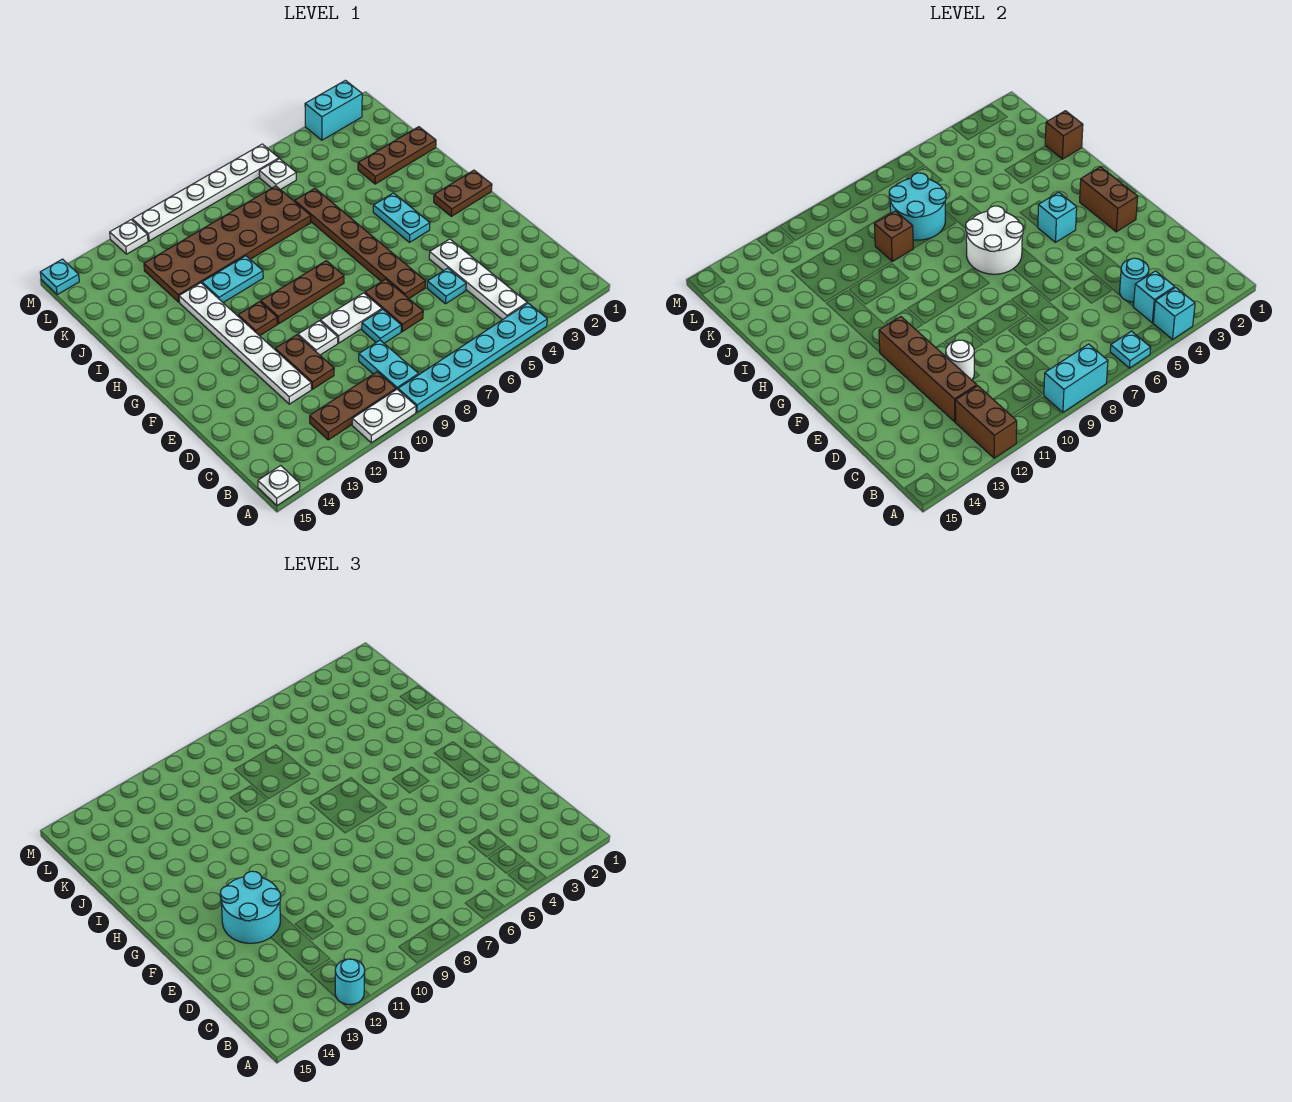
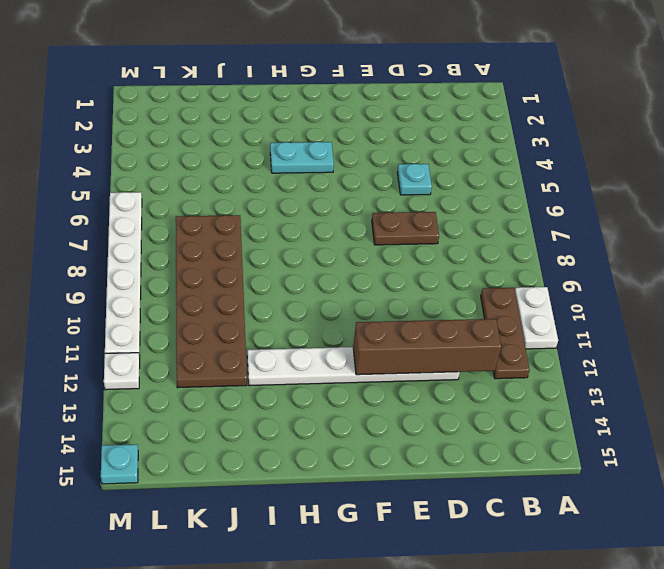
none -> cyan plate A4:A9 level 1
none -> white plate A15 level 1
none -> white plate B4:E4 level 1
none -> cyan plate B9:C9 level 1

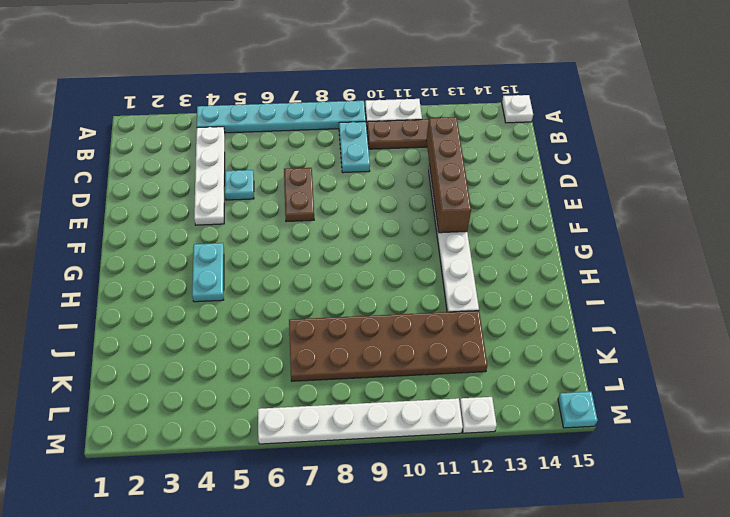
none -> cyan plate D8 level 1
none -> brown plate D11:E11 level 1
none -> brown plate E6:J6 level 1
none -> white plate E8:E9 level 1

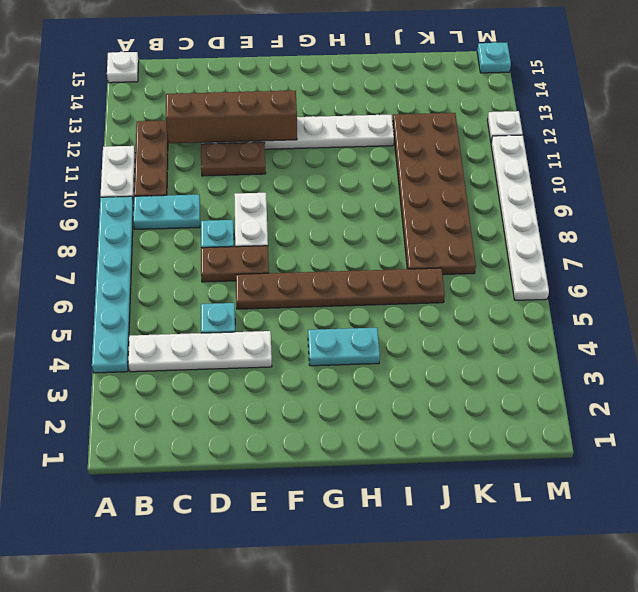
none -> white plate E10 level 1
none -> brown plate G1:G2 level 1
none -> brown plate G8:G10 level 1
none -> brown plate G11 level 1

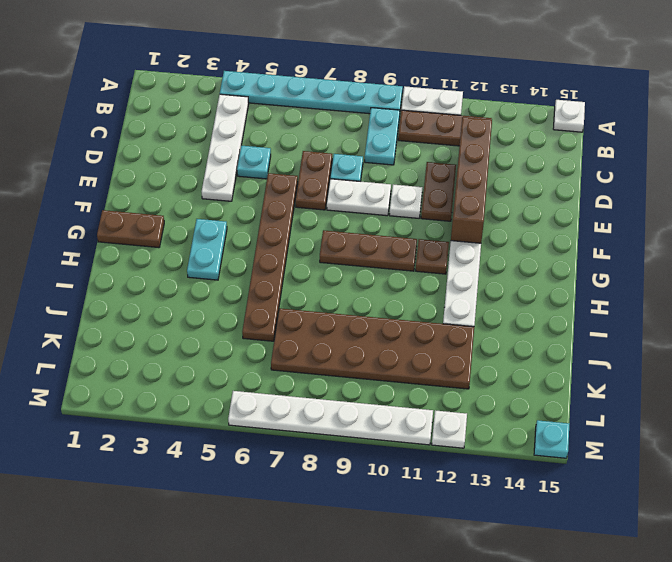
none -> cyan plate I10:I11 level 1
none -> brown plate J1:J3 level 1
none -> white plate L6 level 1
none -> cyan brick M2:M3 level 1

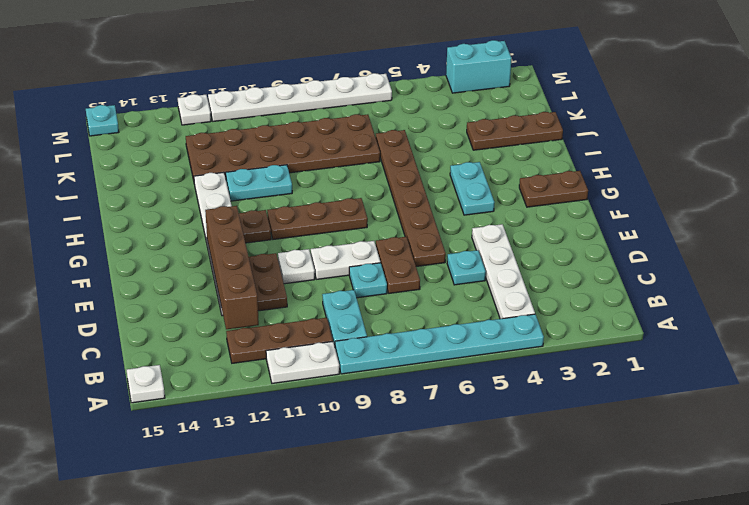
none -> white plate L6 level 1
none -> cyan brick A4 level 2
none -> cyan plate A6 level 2
none -> cyan brick A8:A9 level 2

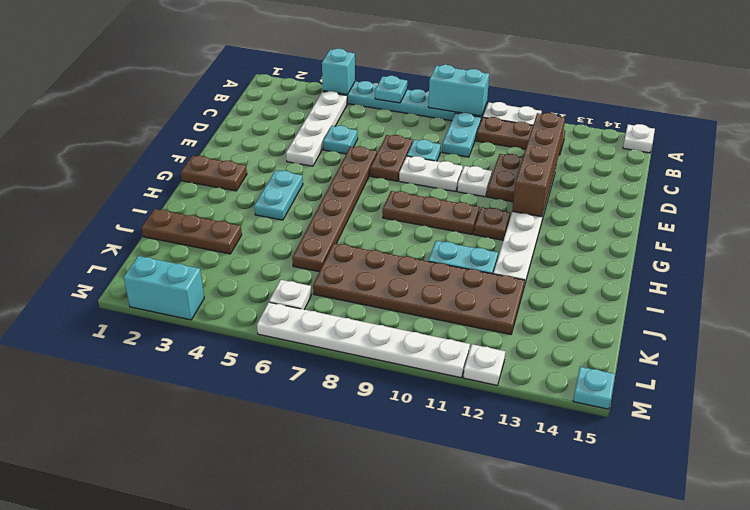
none -> brown brick A12:B12 level 2
none -> cyan brick B4 level 2
none -> cyan round brick C4 level 2
none -> white round brick D11 level 2

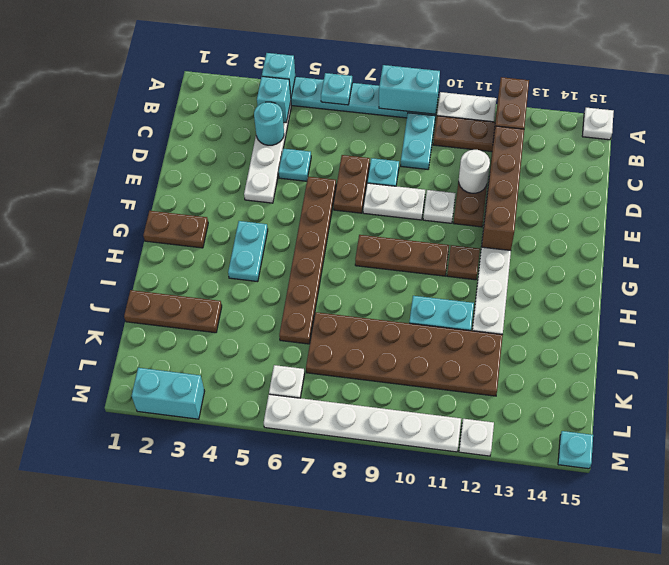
none -> brown brick F2:G2 level 2
none -> cyan brick G4 level 2
none -> white round brick G6:H7 level 2
none -> brown brick J1 level 2

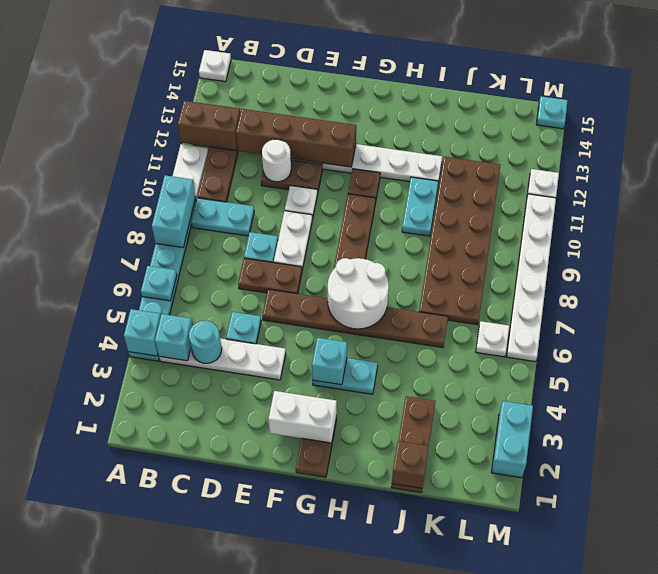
white brick F2:G2 level 2 -> brown brick F2:G2 level 2
none -> cyan round brick J7:K8 level 2
none -> brown brick J9 level 2
none -> cyan round brick A12 level 3
none -> cyan round brick E12:F13 level 3

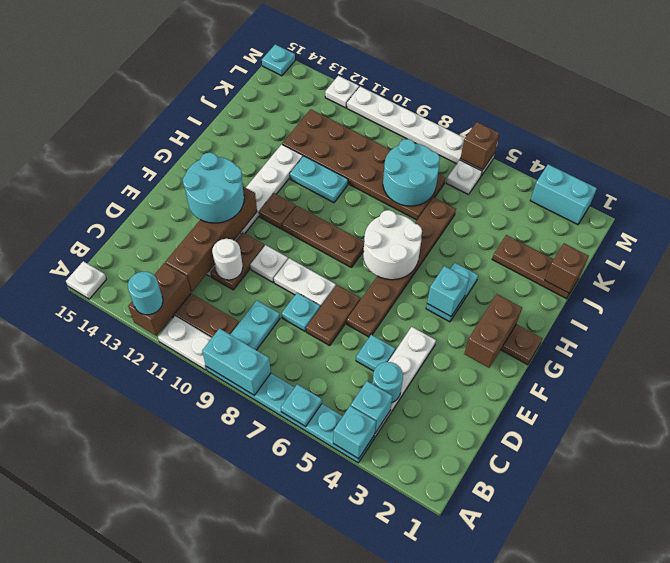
brown brick M6 level 2 -> brown brick J9 level 2

